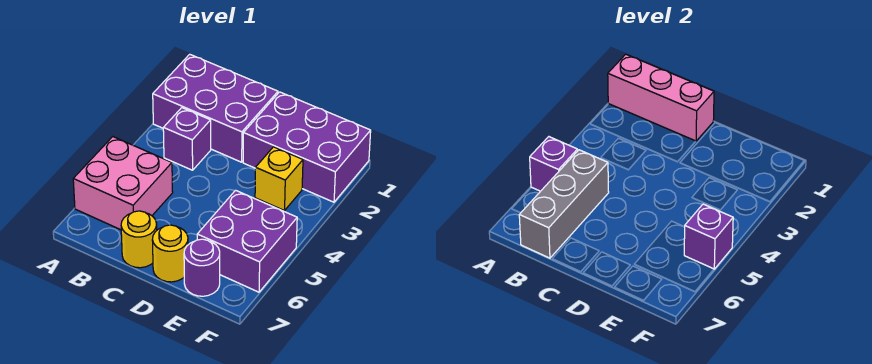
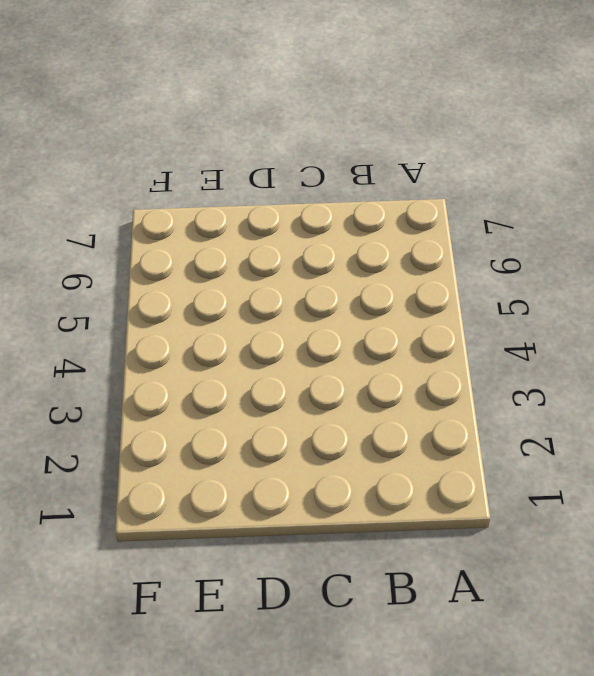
none -> purple brick A1:C2 level 1
none -> pink brick A5:B6 level 1
none -> purple brick B3 level 1

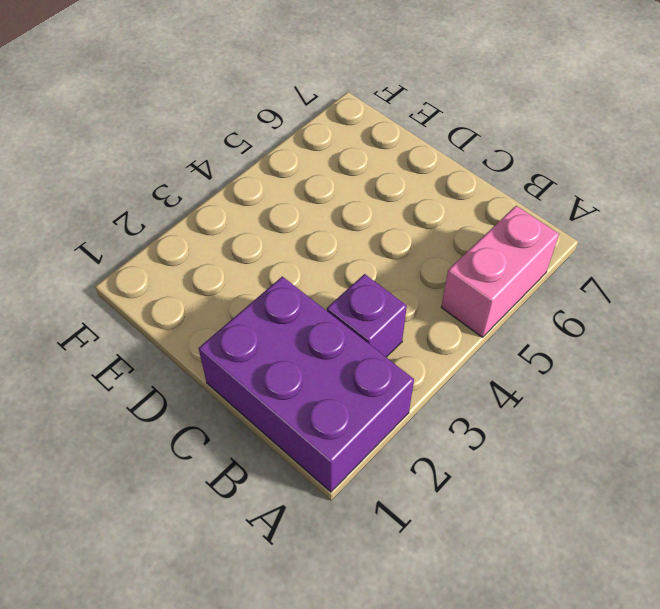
pink brick A5:A6 level 1 -> pink brick A5:B6 level 1
none -> yellow round brick C7 level 1
none -> purple brick D1:F2 level 1
none -> yellow round brick D7 level 1

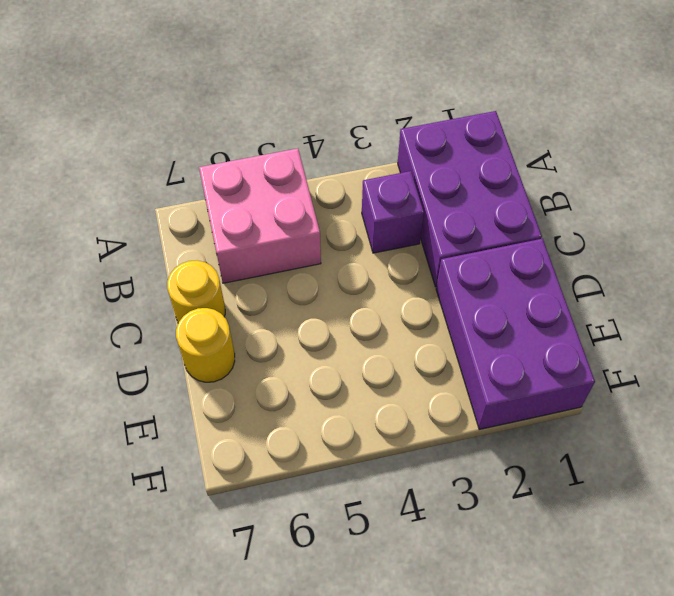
none -> yellow brick E3 level 1
none -> purple brick E5:F6 level 1
none -> purple round brick E7 level 1

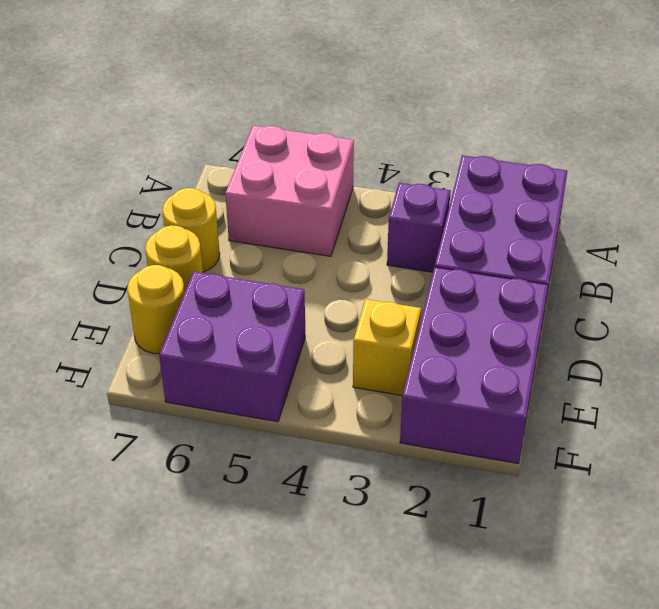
yellow round brick E7 level 1 -> purple round brick E7 level 1
none -> pink brick A1:C1 level 2
none -> purple brick A5 level 2
none -> grey brick B5:B7 level 2

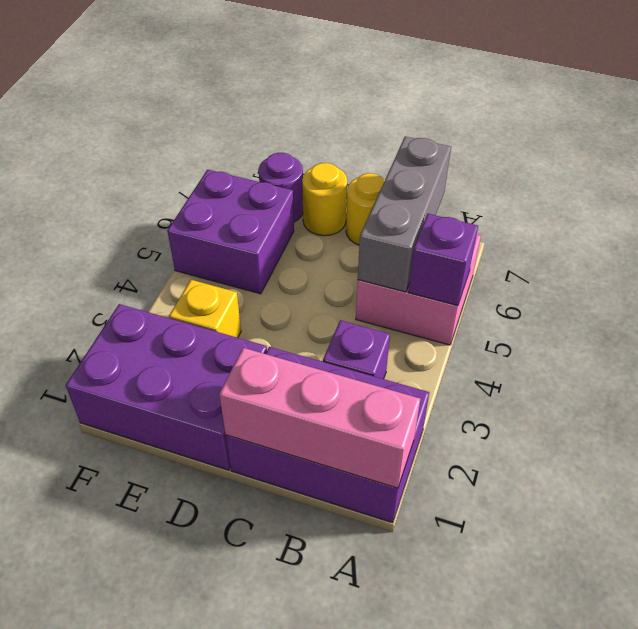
none -> purple brick F5 level 2

